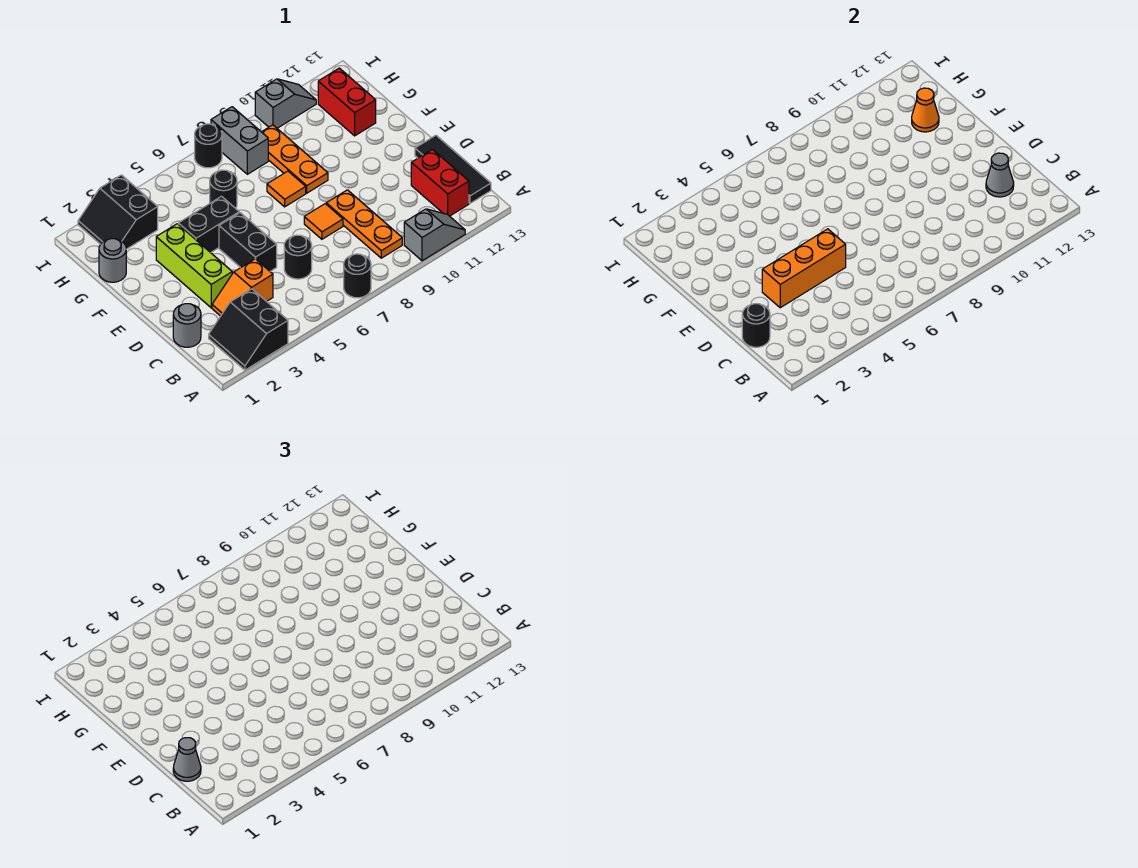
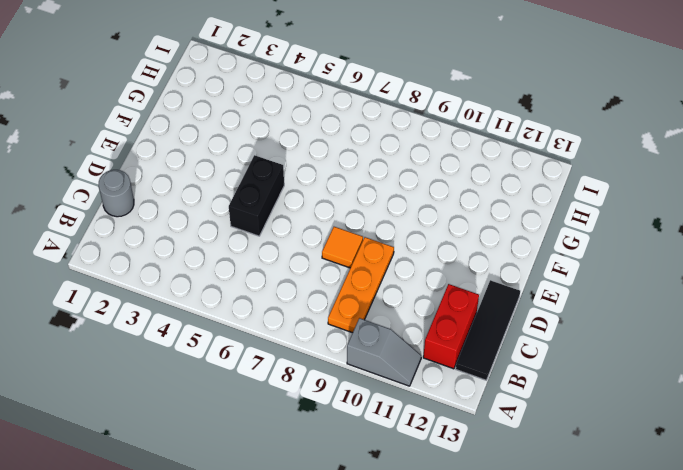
none -> black slope A2:B3 level 1 top 3
none -> black round brick A7 level 1
none -> orange slope C3:C4 level 1 top 4

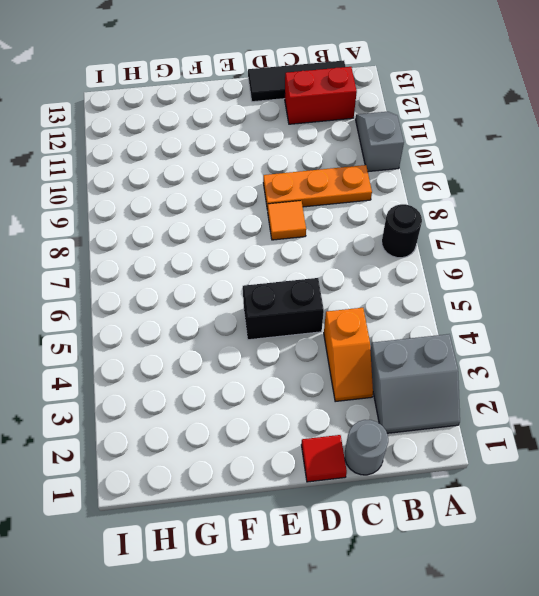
grey slope A2:B3 level 1 top 3 -> black slope A2:B3 level 1 top 3
red tile D1 level 1 -> none
none -> black round brick C6 level 1
none -> lime brick D3:F3 level 1
none -> black brick F4:F5 level 1

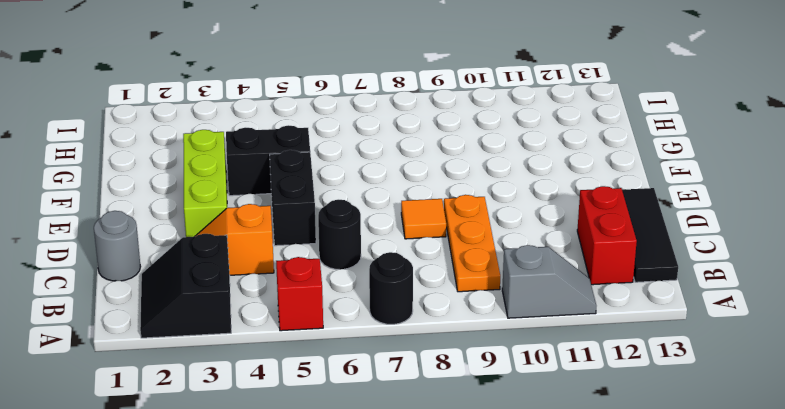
red brick A5 level 1 -> none
none -> orange tile F8 level 1
none -> orange plate F9:H9 level 1
none -> grey round brick G1 level 1

